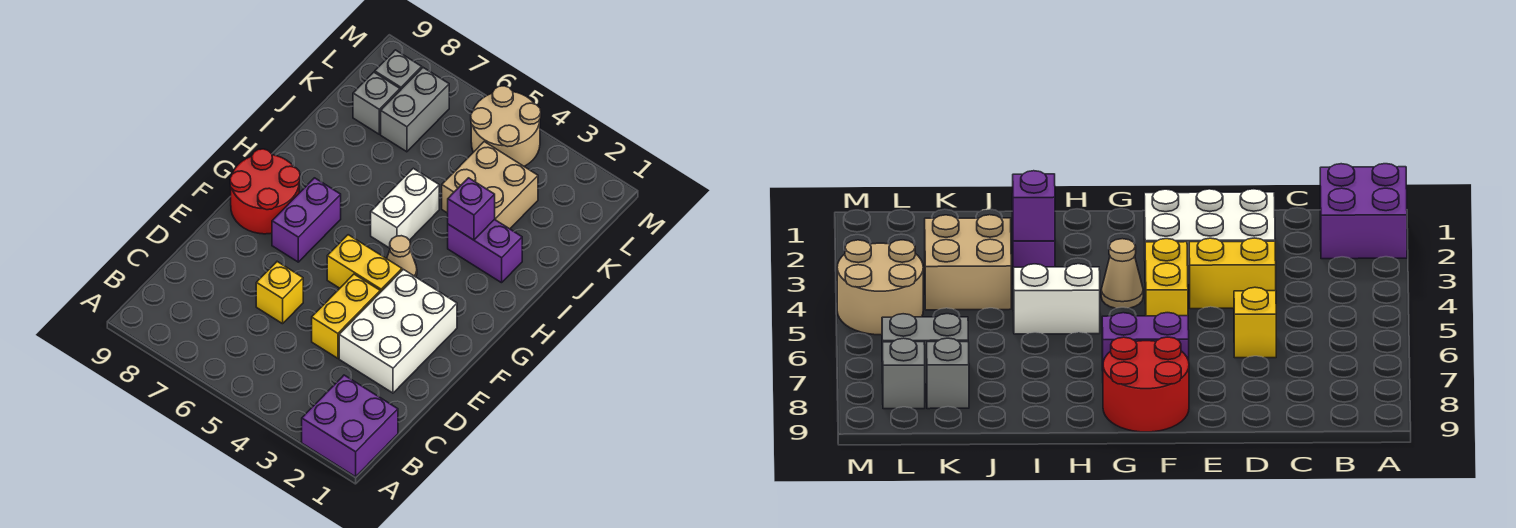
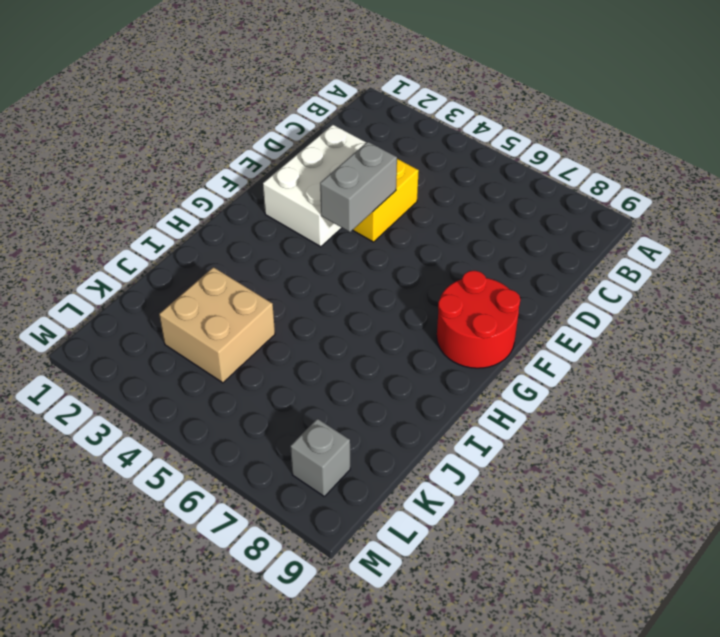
grey brick E4:F4 level 2 -> grey brick K7:L7 level 1
none -> purple brick A1:B2 level 1
none -> yellow brick D6 level 1
none -> yellow brick F4:F5 level 1

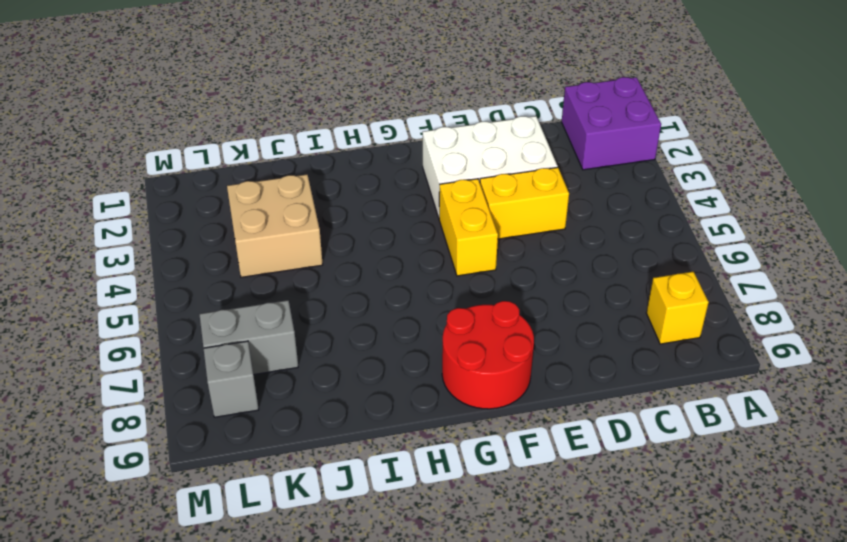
yellow brick B8 level 1 -> yellow brick D6 level 1
none -> purple brick F7:G7 level 1
none -> tan cone G4 level 1
none -> white brick H5:I5 level 1

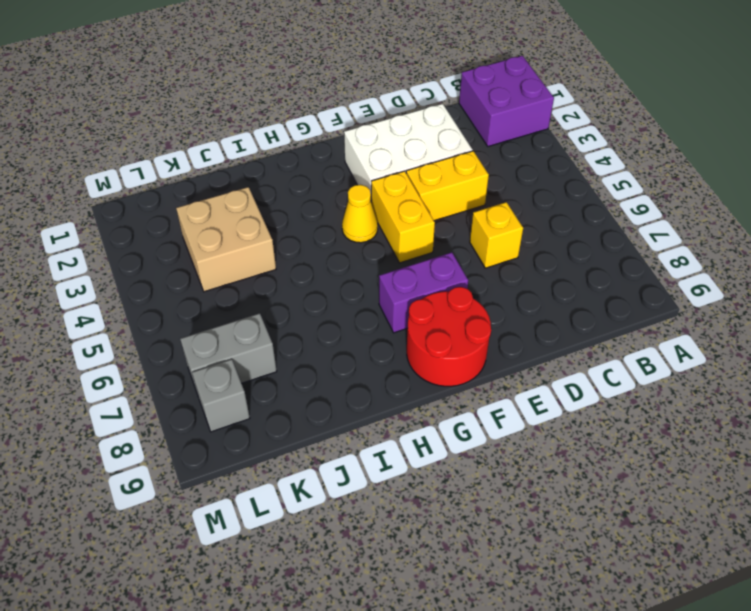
yellow cone G4 level 1 -> tan cone G4 level 1
none -> white brick H5:I5 level 1
none -> purple brick I2:I3 level 1
none -> grey brick K8 level 1

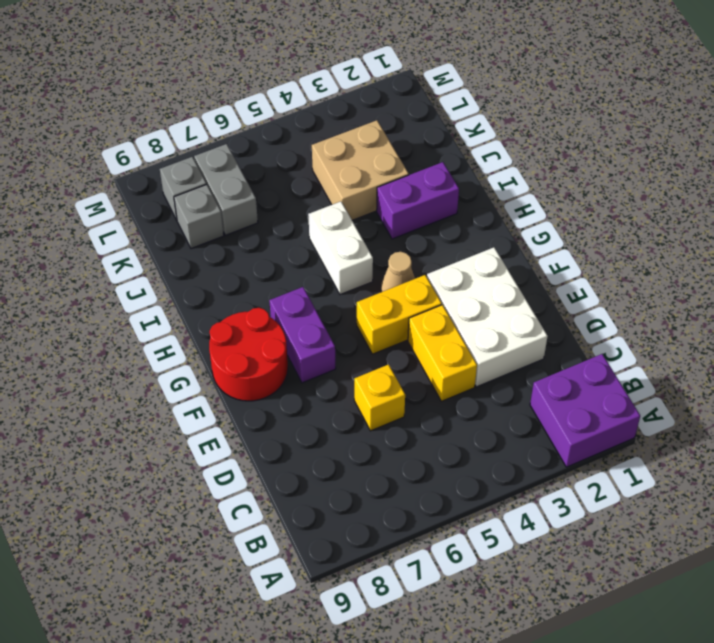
none -> tan round brick L4:M5 level 1
none -> purple brick I3 level 2

